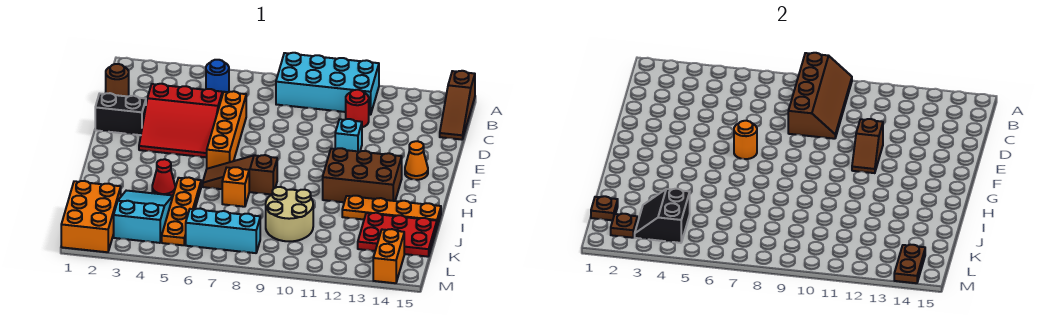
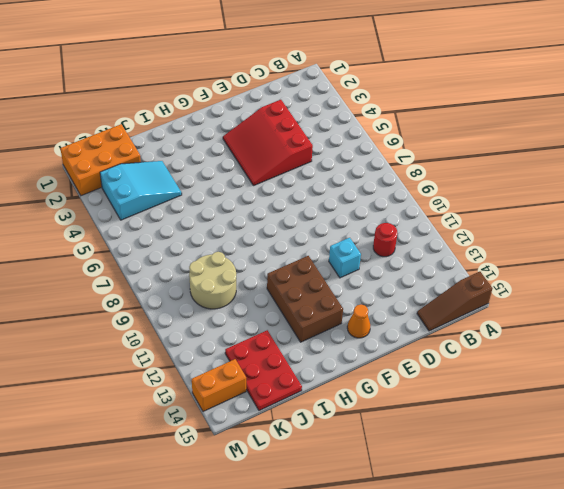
none -> cyan brick A8:B11 level 1
none -> blue round brick B5 level 1
none -> brown round brick C1 level 1

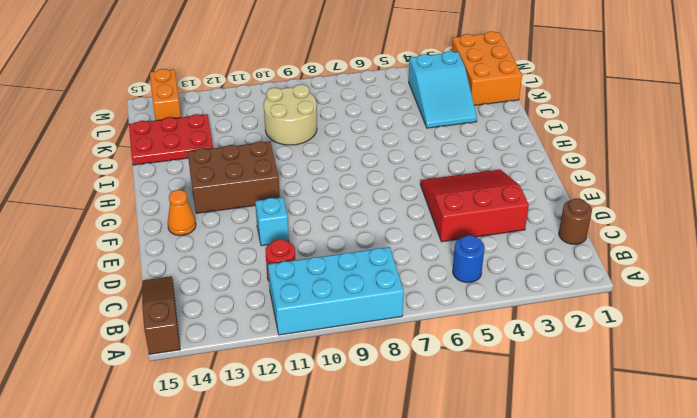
none -> orange brick D6:G6 level 1
none -> black brick E1:E2 level 1
none -> brown slope H6:H8 level 1 top 8

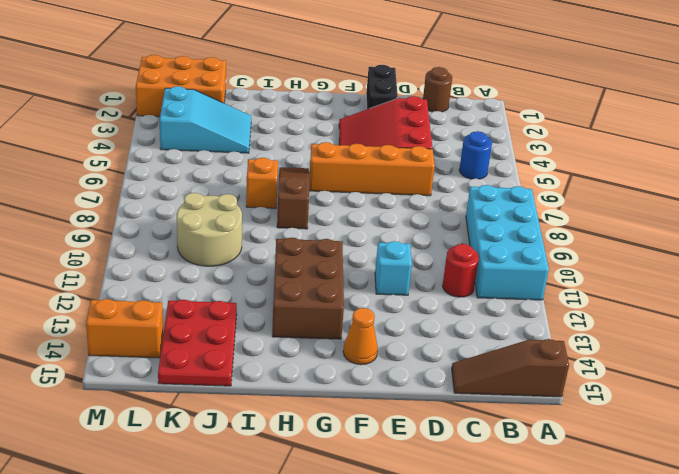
none -> red cone I4 level 1
none -> orange plate I5:L5 level 1
none -> orange plate I12:I15 level 1

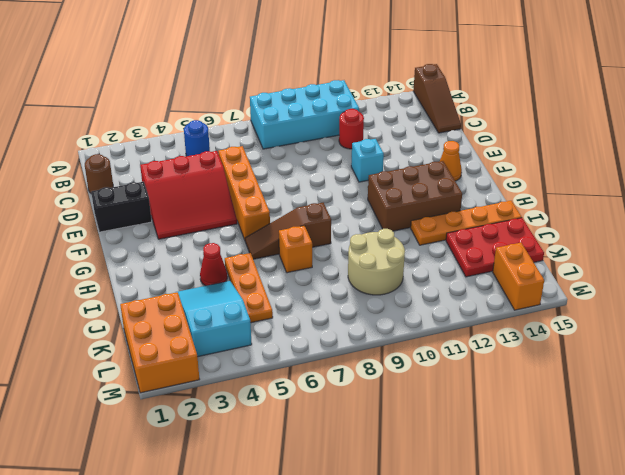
orange plate I5:K5 level 1 -> orange plate I5:L5 level 1
none -> cyan brick L6:L8 level 1
none -> brown slope A8:D9 level 2 top 8
none -> brown slope E11:F11 level 2 top E

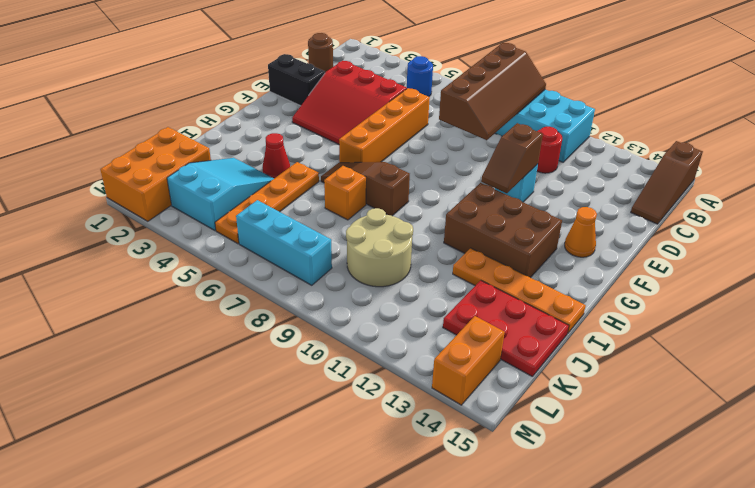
none -> orange round brick F6 level 2
none -> brown plate K1 level 2
none -> black slope K3:L4 level 2 top 4

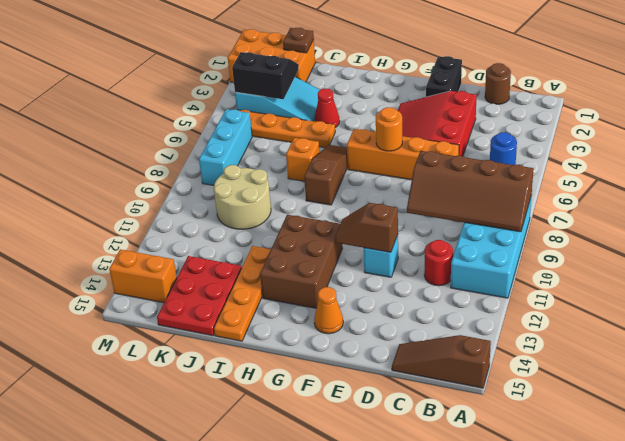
none -> brown plate L2 level 2
none -> brown plate L14:M14 level 2

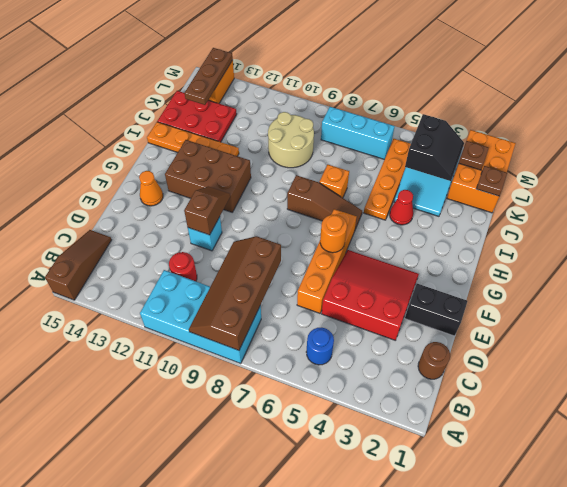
brown plate K14:M14 level 2 -> brown plate L14:M14 level 2

